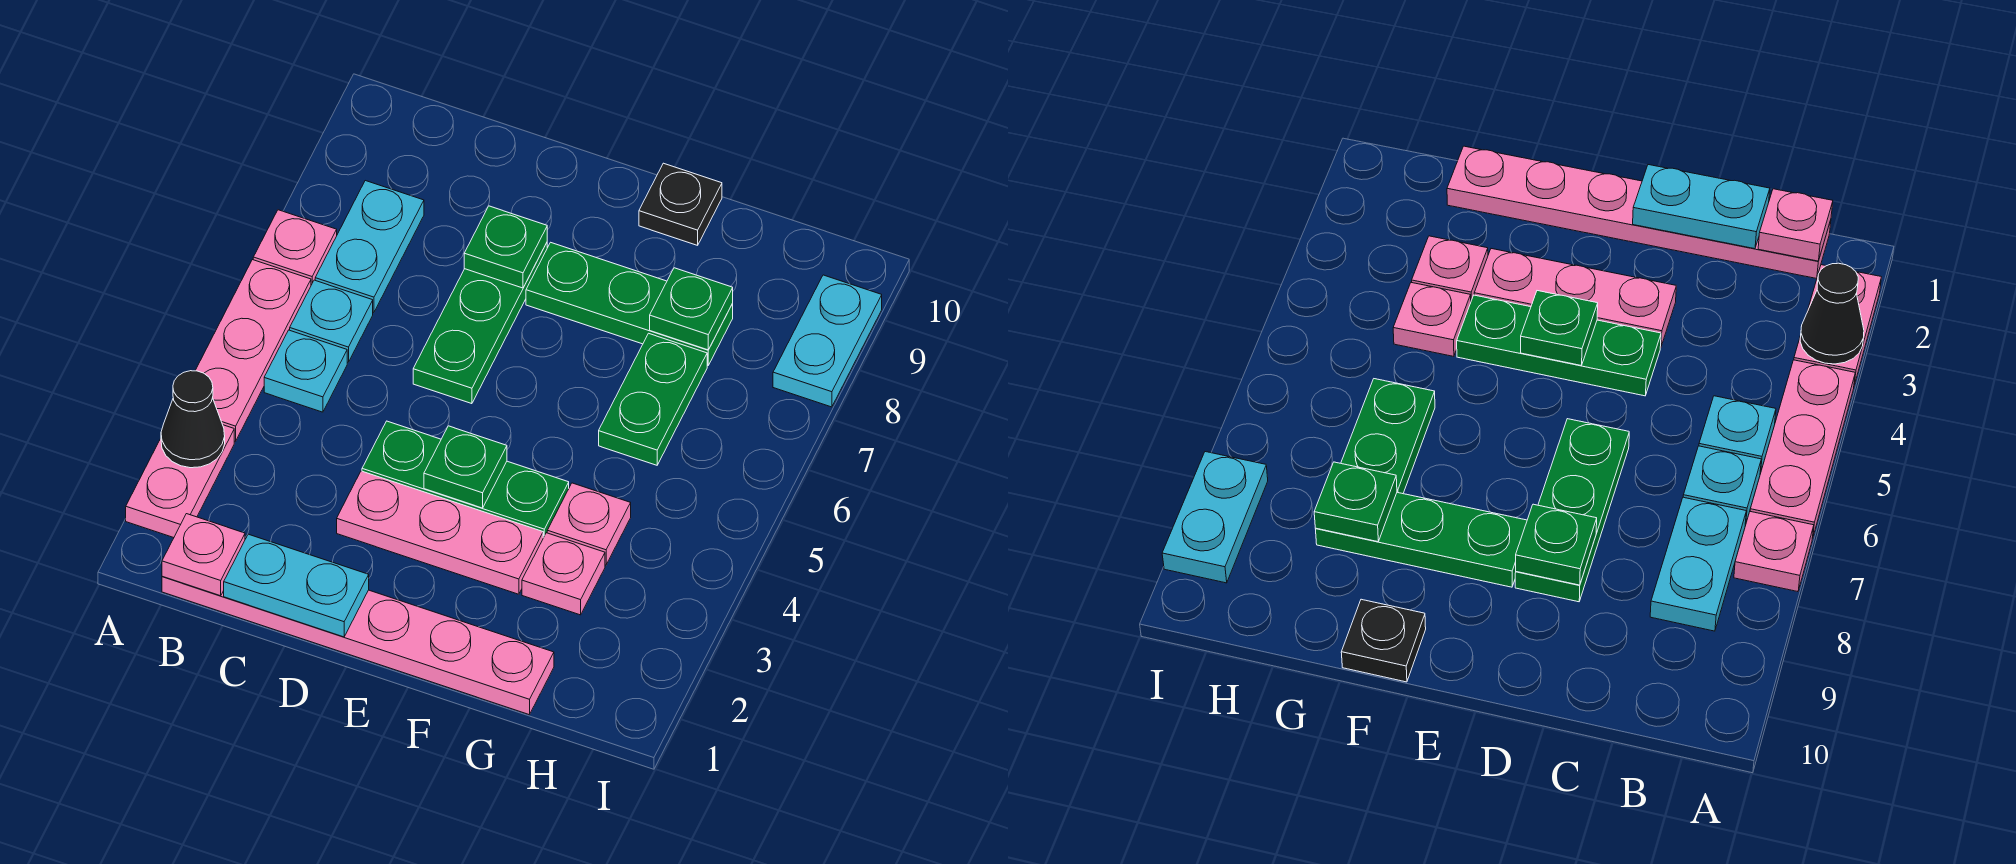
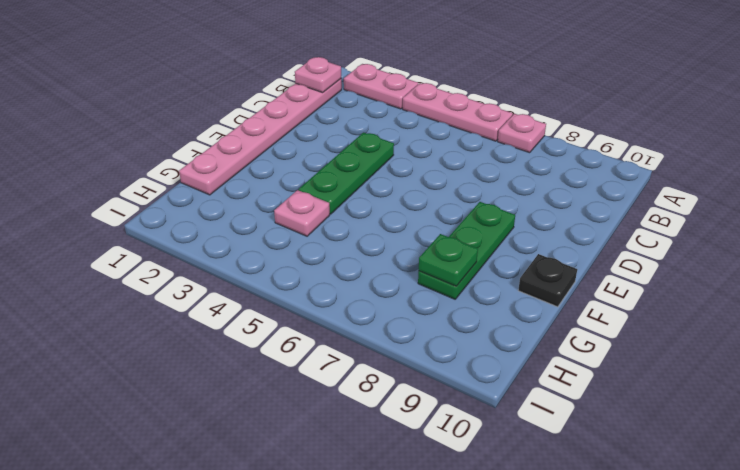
none -> cyan plate B5 level 1
none -> cyan plate B6 level 1
none -> cyan plate B7:B8 level 1

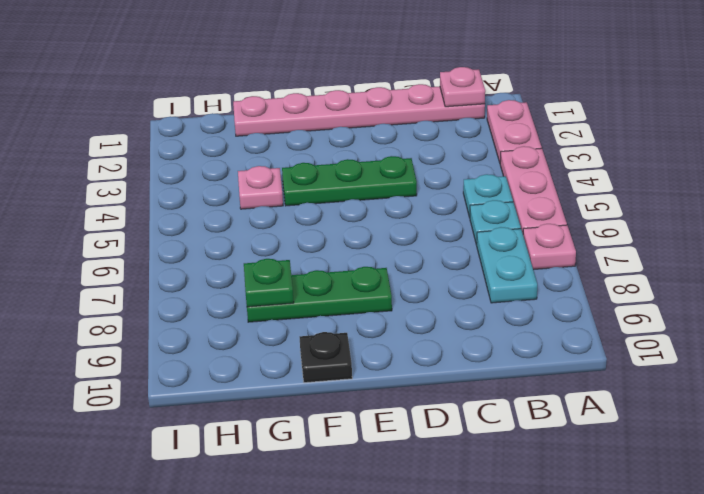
none -> pink plate D3:F3 level 1
none -> green plate D6:D8 level 1
none -> pink plate G3 level 1

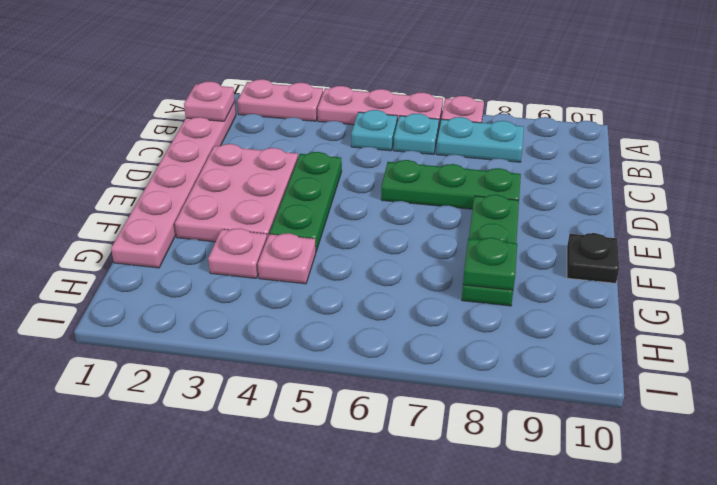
pink plate D2:F3 level 1 -> pink plate D3:F3 level 1
none -> green plate G6:G7 level 1
none -> cyan plate I8:I9 level 1
none -> black cone A3 level 2

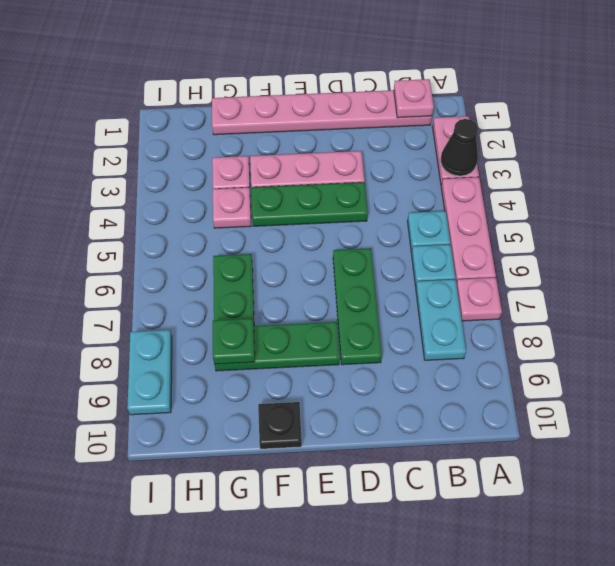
none -> cyan plate C1:D1 level 2
none -> green plate D8 level 2
none -> green plate E4 level 2

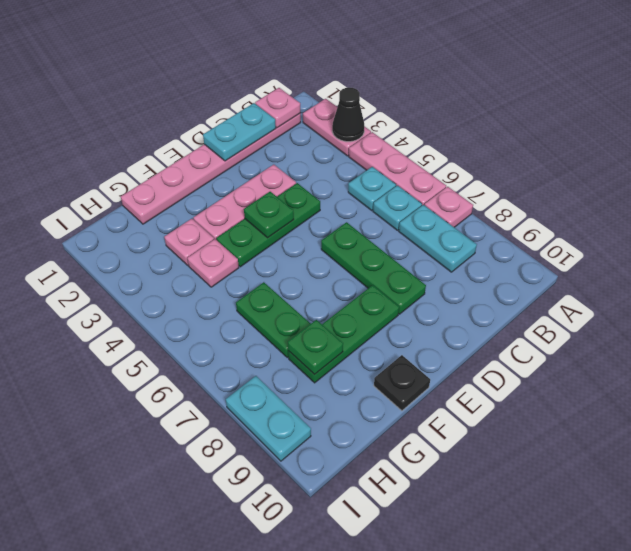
none -> green plate D8 level 2

